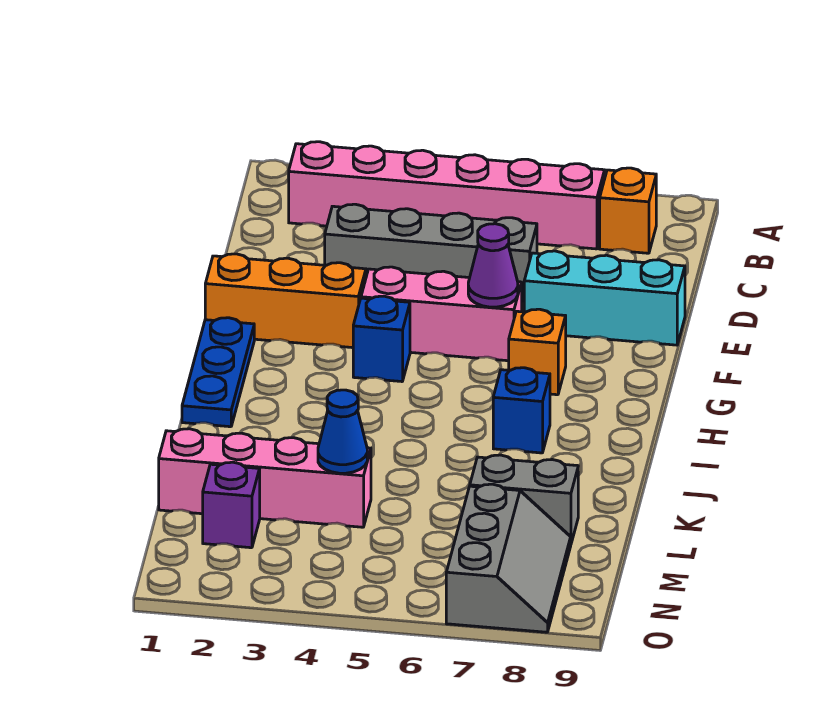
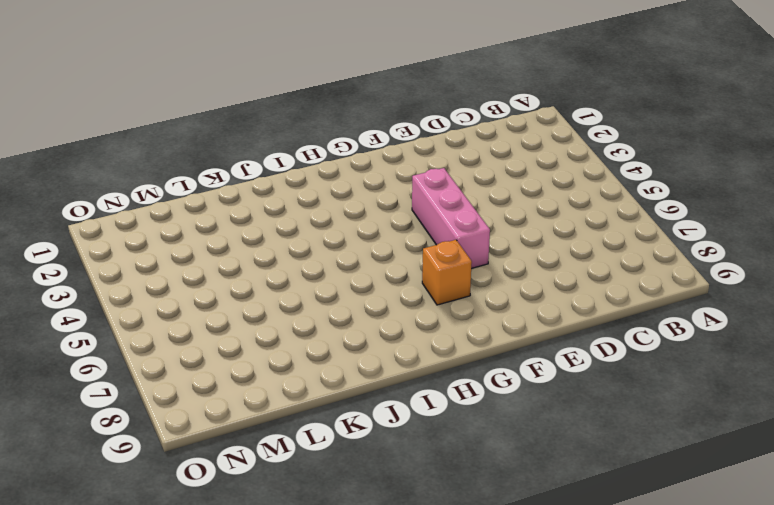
none -> pink brick B2:B7 level 1
none -> orange brick B8 level 1
none -> grey brick D3:D6 level 1

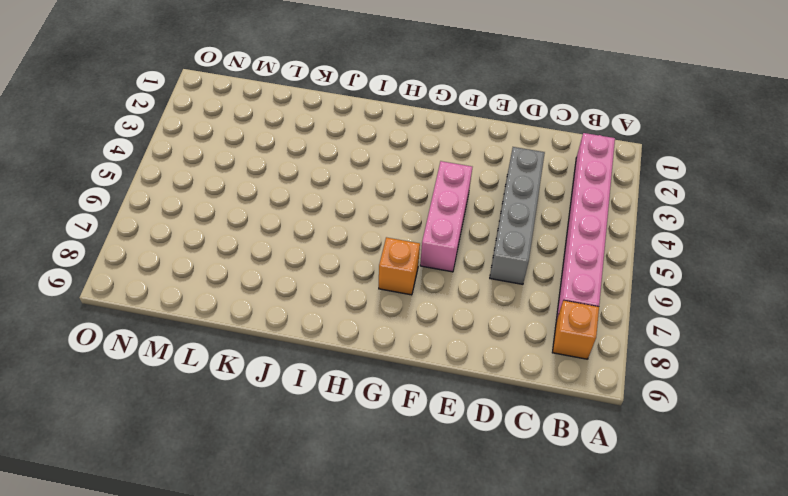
none -> cyan brick E7:E9 level 1
none -> orange brick F1:F3 level 1
none -> blue plate G1:I1 level 1

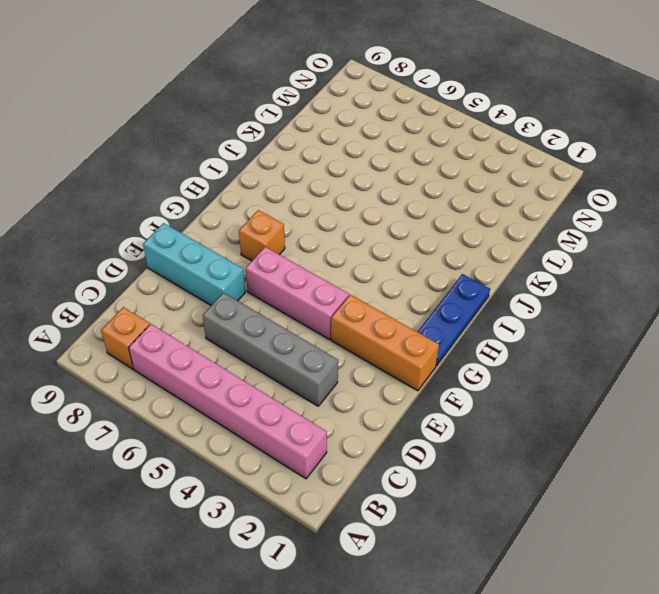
none -> blue brick G4 level 1
none -> blue brick I7 level 1
none -> pink brick L1:L4 level 1

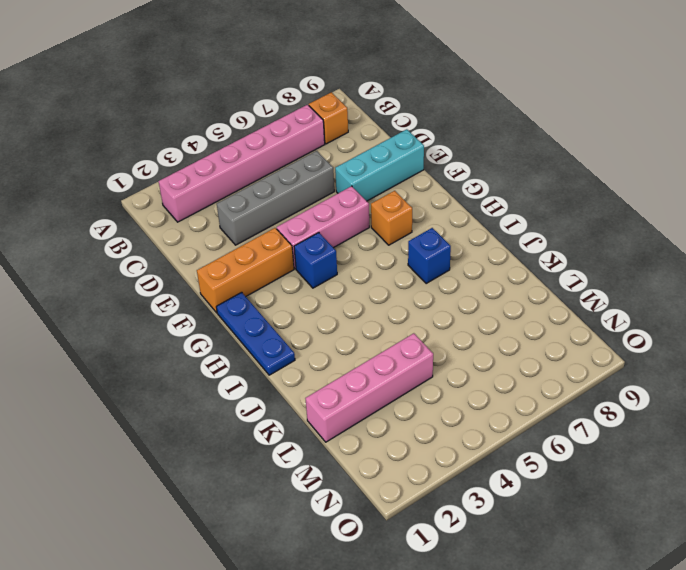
none -> grey brick L7:L8 level 1
none -> purple brick M2 level 1
none -> grey slope M7:O8 level 1 top 7

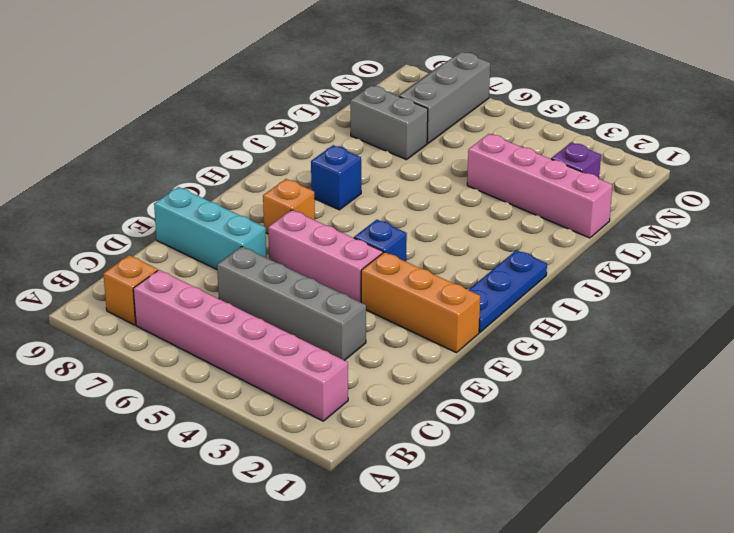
none -> purple cone F6 level 2
none -> blue cone L4 level 2

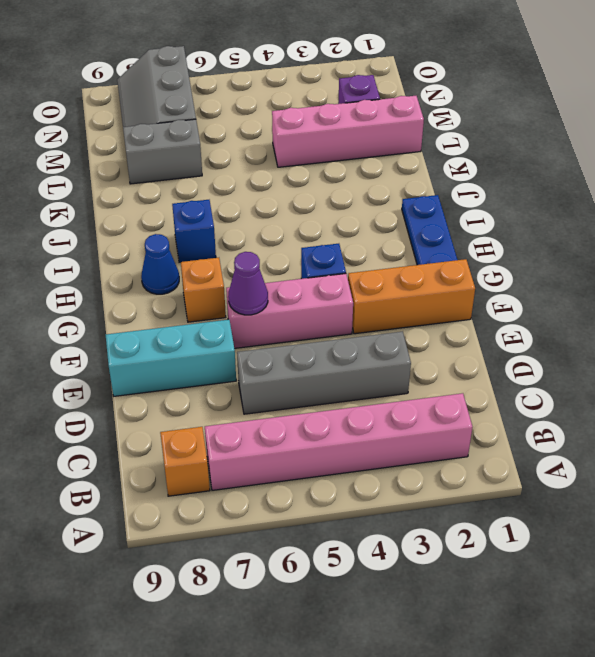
blue cone H8 level 1 -> blue cone L4 level 2

